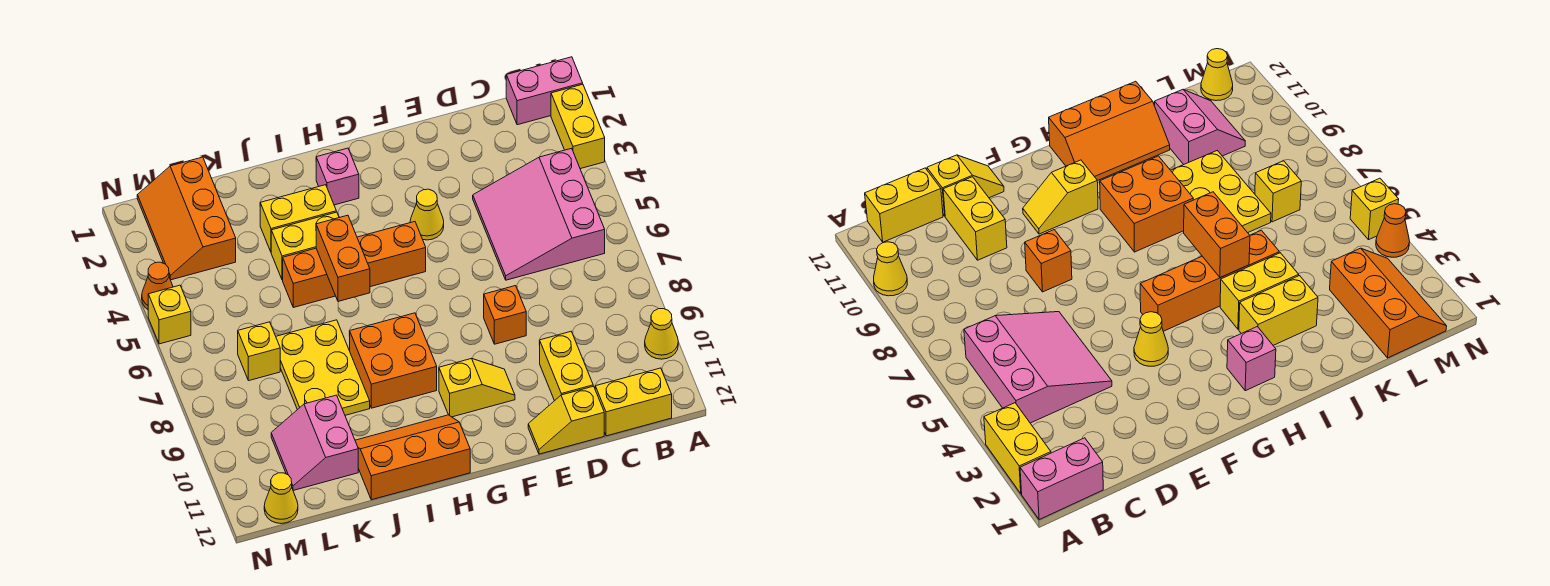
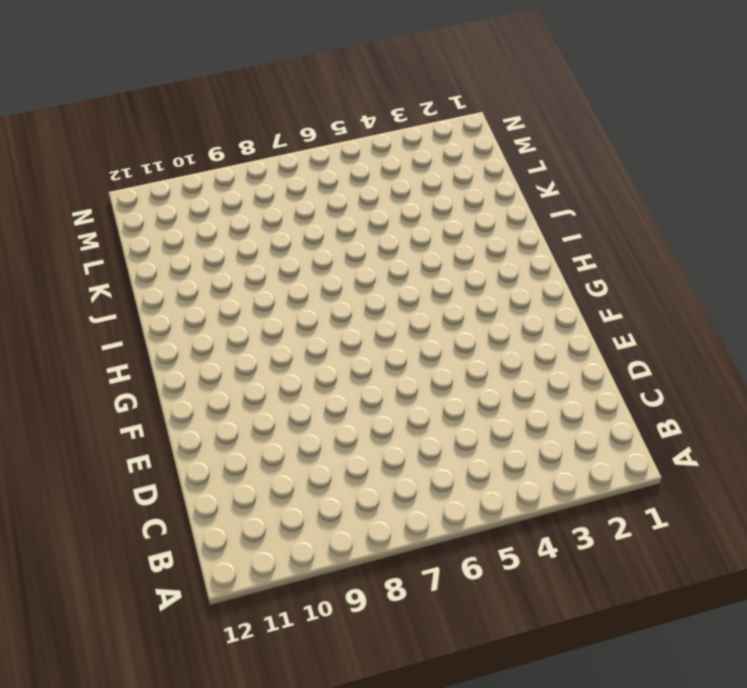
none -> pink brick A1:B1 level 1
none -> yellow brick A2:A3 level 1
none -> yellow cone A10 level 1

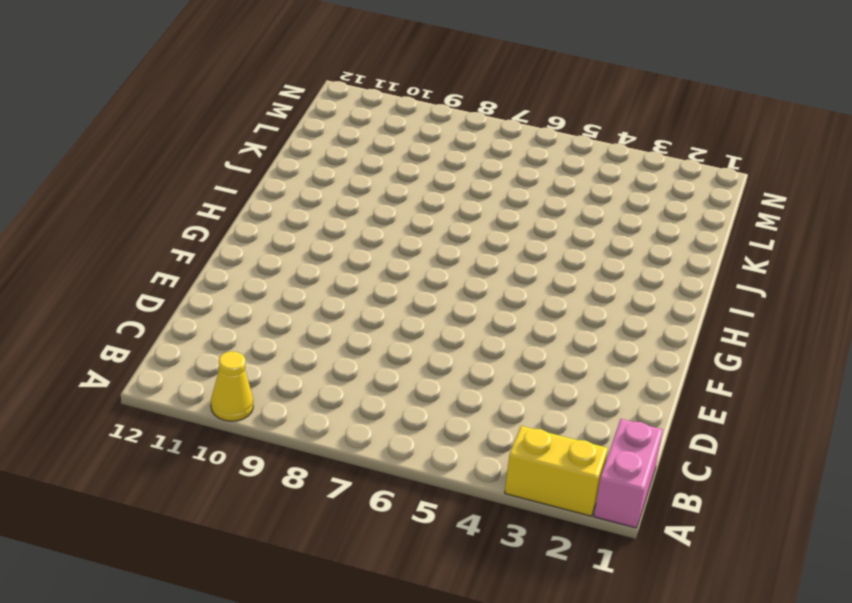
none -> pink slope B4:D6 level 1 top B
none -> yellow brick B12:C12 level 1
none -> yellow brick D10:D11 level 1

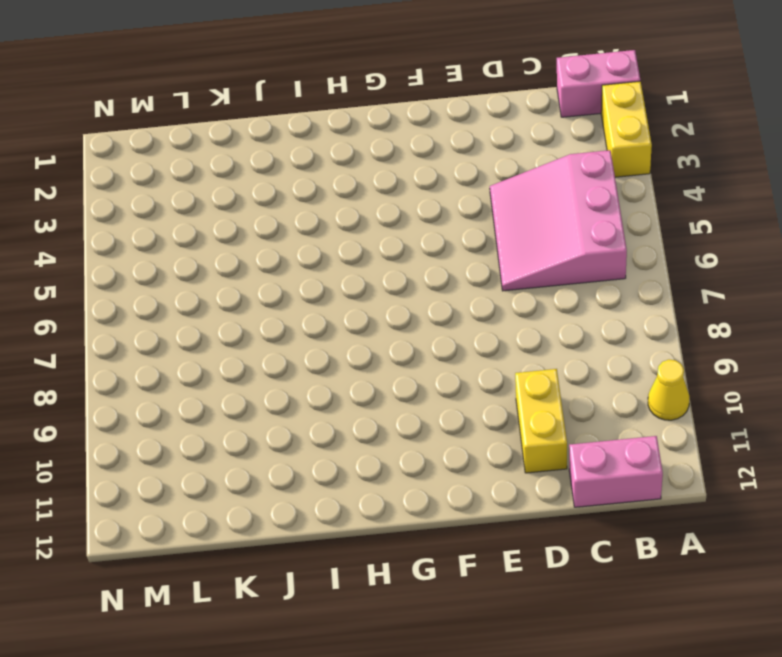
pink brick B12:C12 level 1 -> yellow brick B12:C12 level 1
none -> yellow slope D12:E12 level 1 top D
none -> orange brick E8 level 1
none -> yellow cone F4 level 1

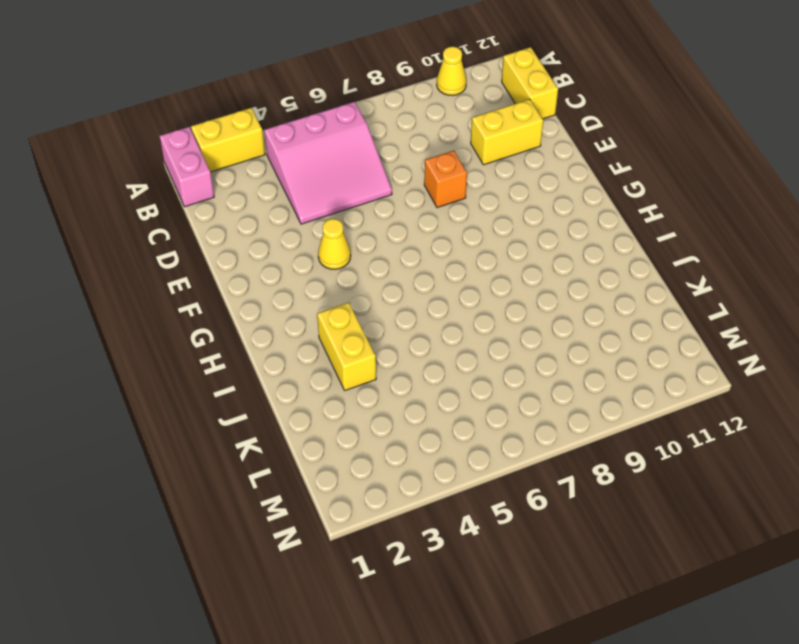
none -> yellow slope D12:E12 level 1 top D
none -> yellow slope F10:G10 level 1 top G
none -> orange brick G5:J5 level 1

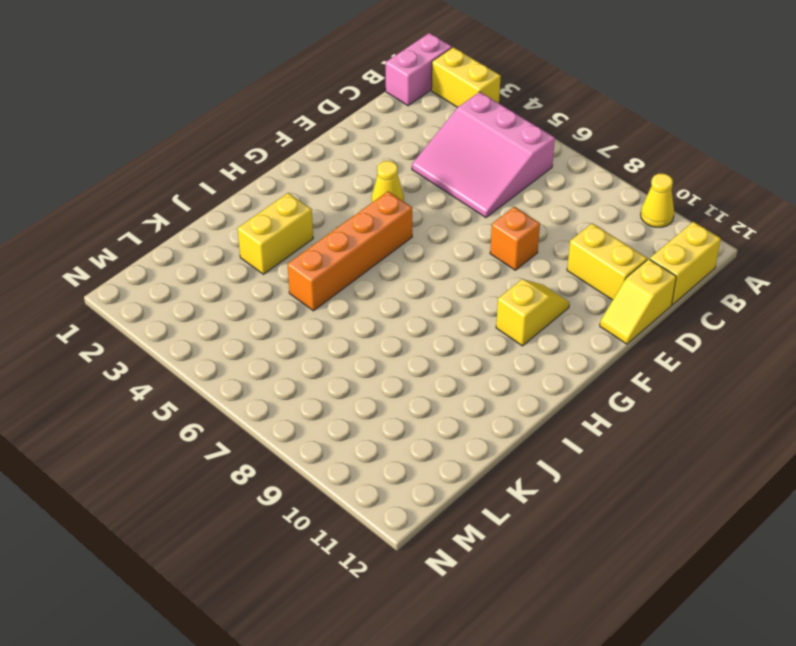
none -> pink brick H2 level 1
none -> orange brick H8:I9 level 1
none -> orange slope H11:J12 level 1 top 12

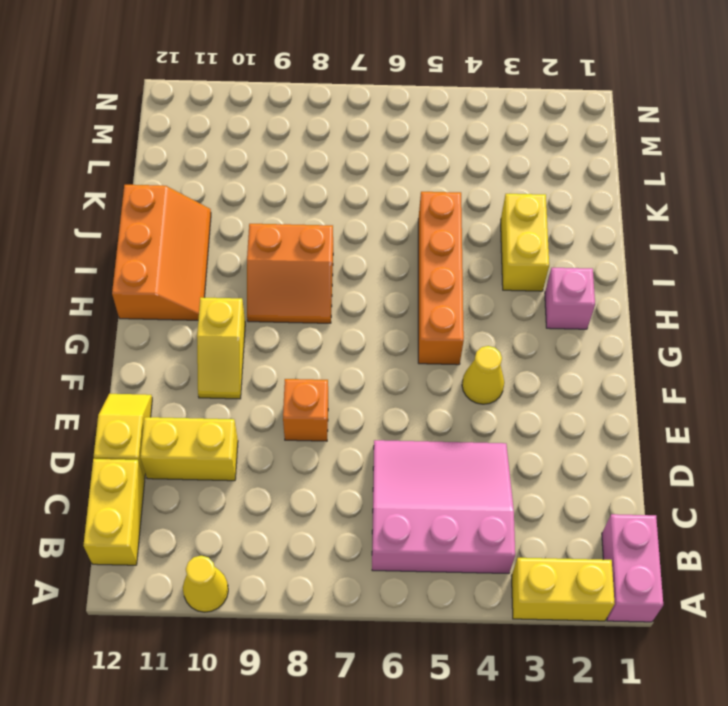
orange slope H8:I9 level 1 top I -> orange brick H8:I9 level 1
none -> yellow brick I4:J4 level 1
none -> yellow plate J7:K9 level 1
none -> pink slope K10:L11 level 1 top K

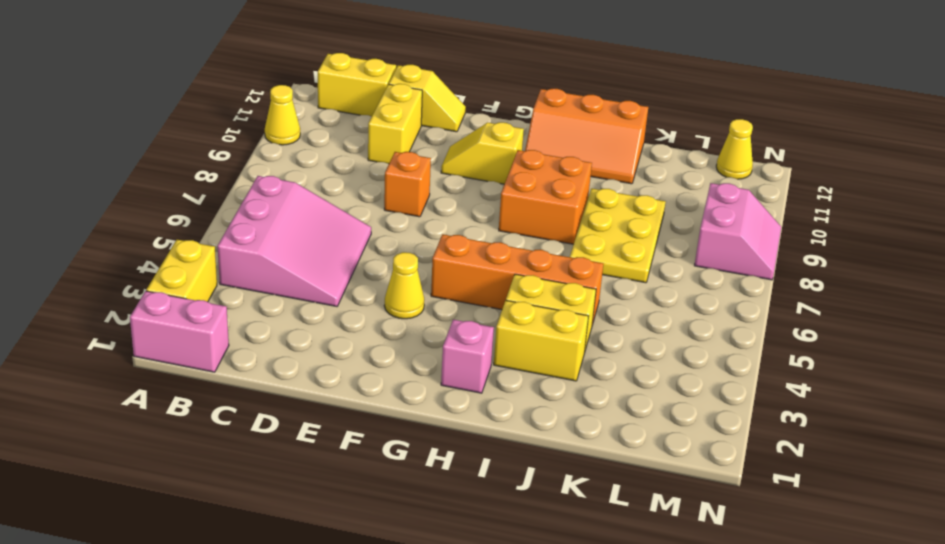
pink slope M8:N9 level 1 top M -> pink slope K10:L11 level 1 top K
none -> orange slope L1:M3 level 1 top L
none -> yellow brick L7 level 1
none -> orange cone N4 level 1

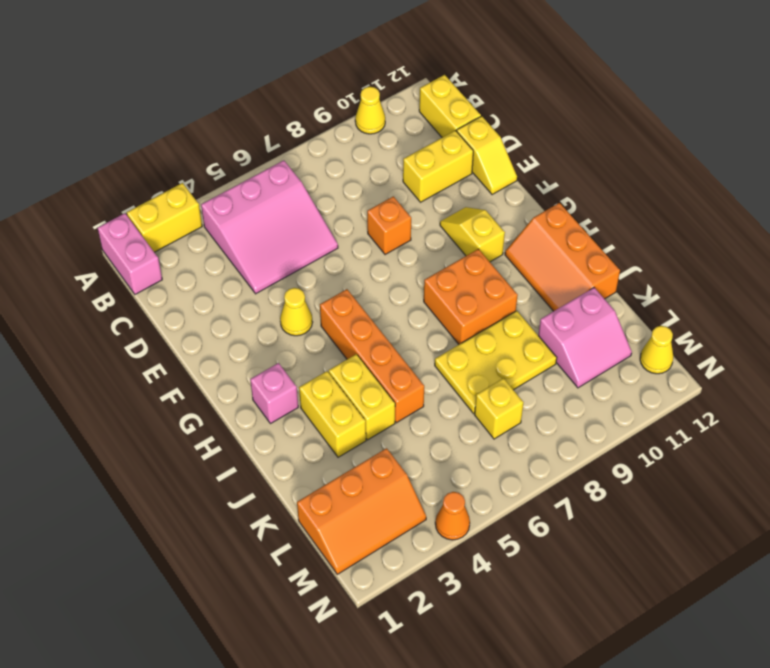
none -> yellow brick N5 level 1
none -> orange brick I5:I6 level 2

